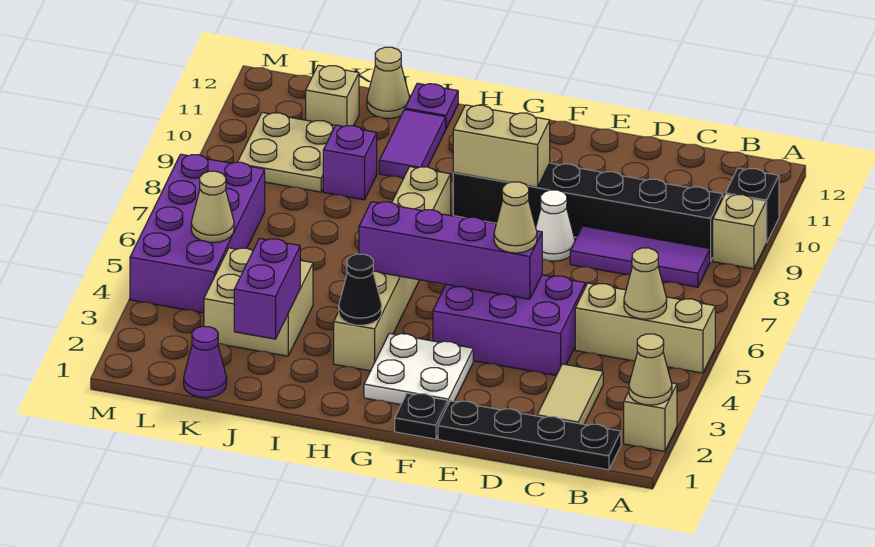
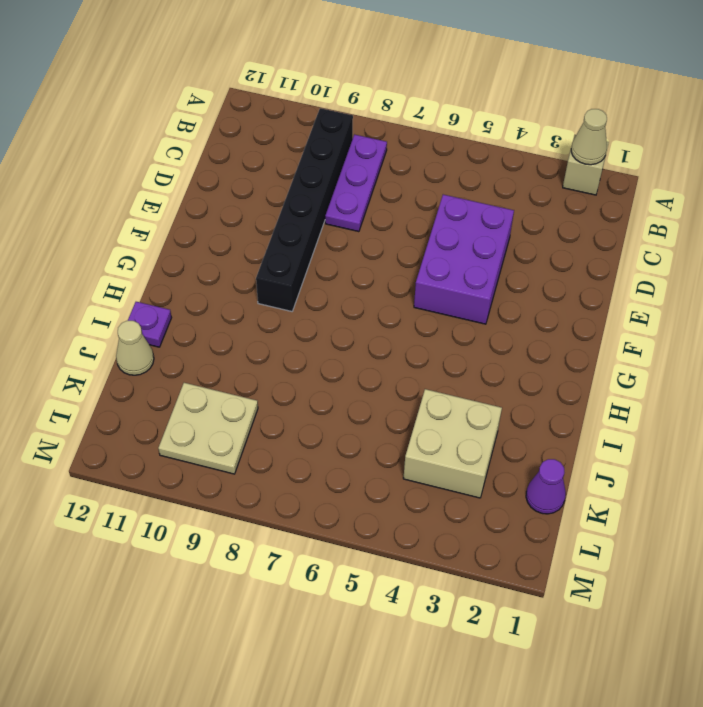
purple plate B8:D8 level 1 -> purple tile B8:D8 level 1
none -> tan brick A5:C5 level 1
none -> tan brick A9 level 1
none -> black brick A10 level 1
none -> black plate B1:E1 level 1

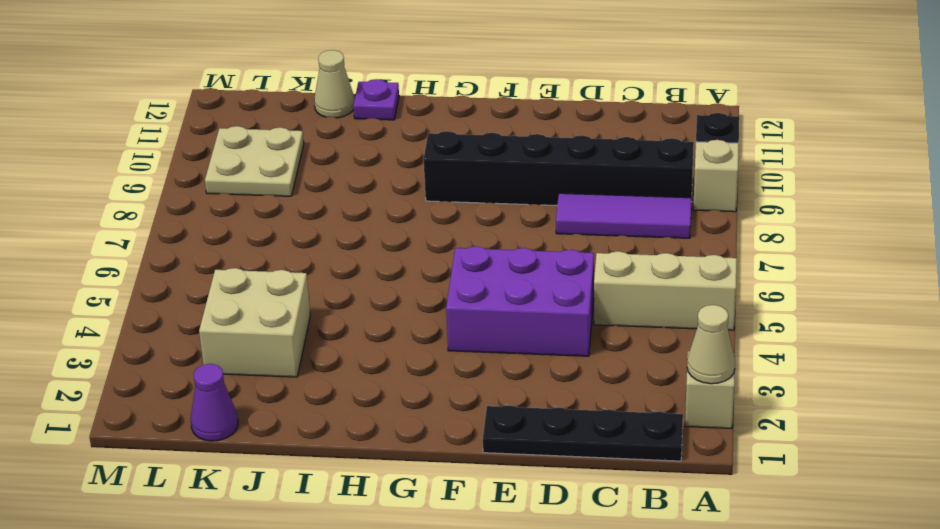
none -> tan tile C2:C3 level 1
none -> white cone E8 level 1
none -> black plate F1 level 1
none -> white plate F2:G3 level 1

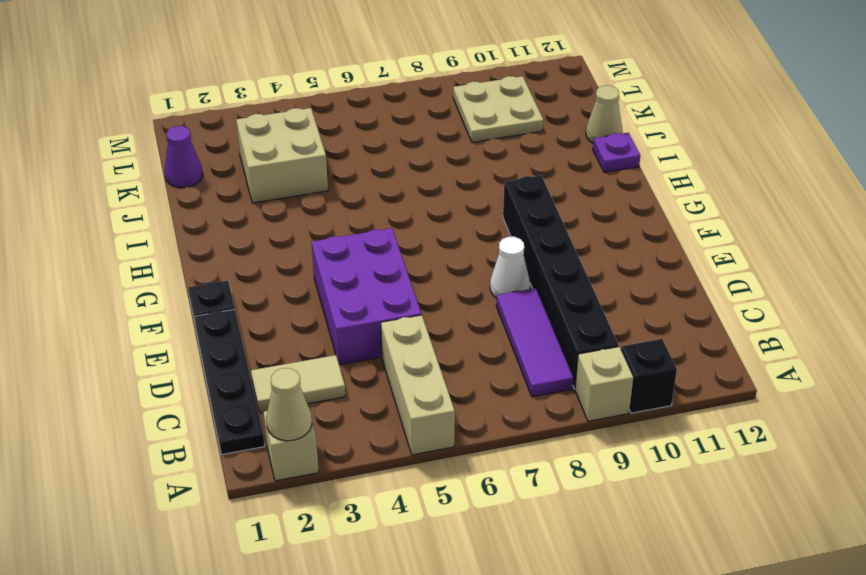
none -> white plate F2:G3 level 1
none -> tan brick H3:H8 level 1
none -> purple tile I10:I11 level 1
none -> purple brick J9 level 1

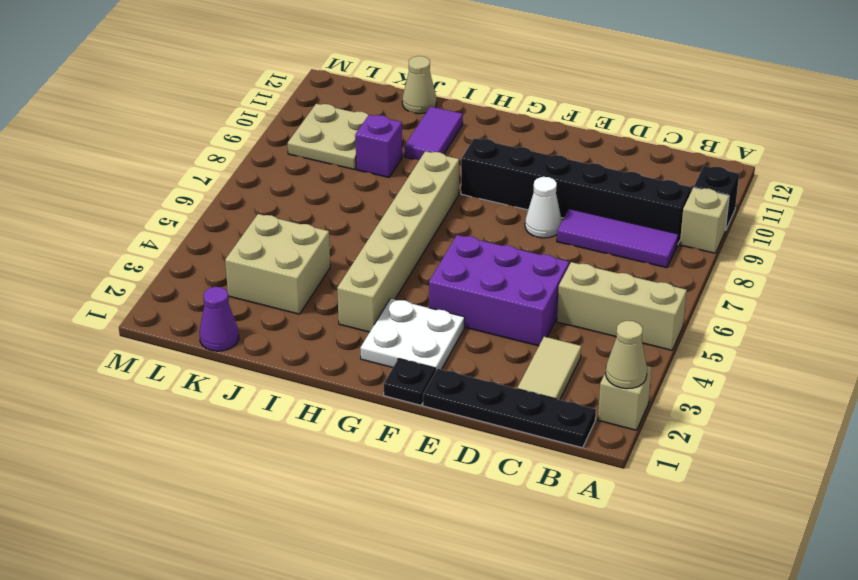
none -> purple plate I12 level 1
none -> tan brick K11 level 1
none -> purple brick L4:M7 level 1
none -> tan cone B5 level 2

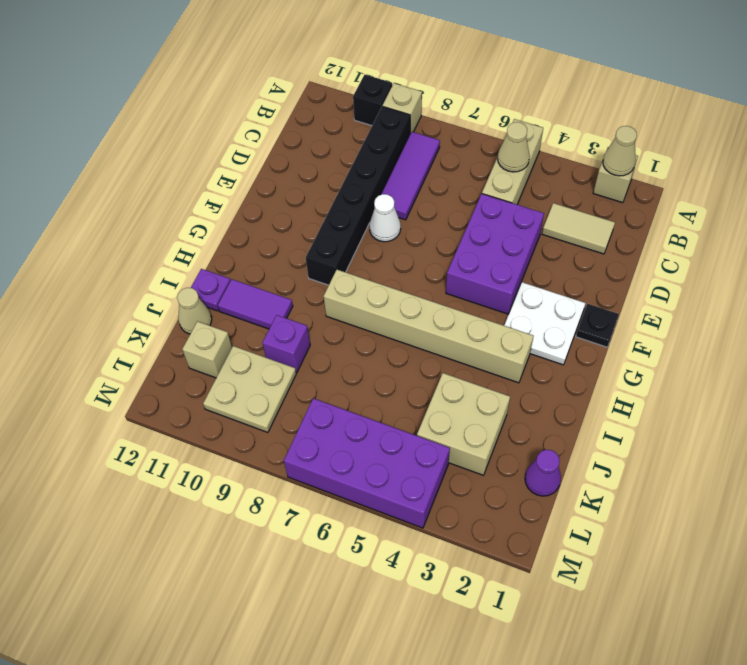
none -> black plate B1:E1 level 1
none -> purple brick E5:H5 level 2
none -> tan brick F9:G9 level 2
none -> black cone H3 level 2

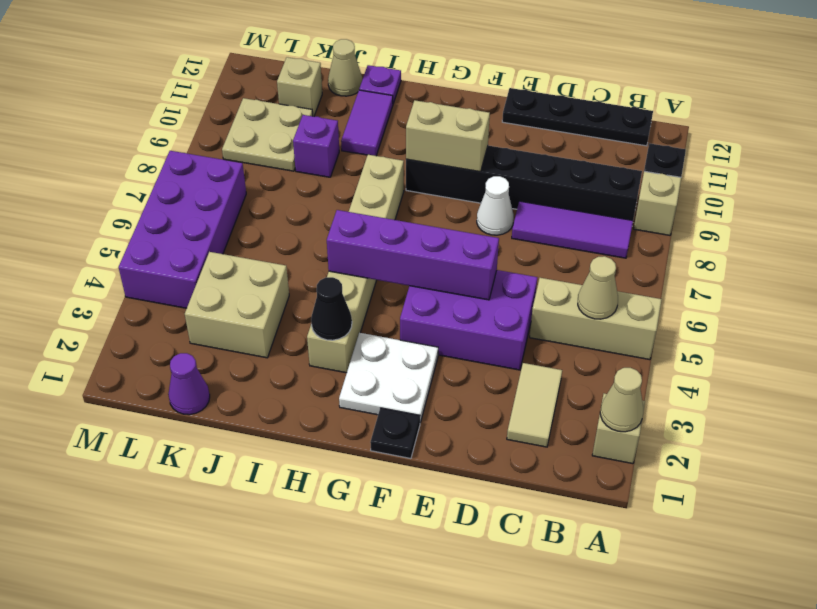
black plate B12:E12 level 1 -> black plate B1:E1 level 1
none -> purple brick J2:J3 level 2
none -> tan cone L5 level 2
none -> tan cone E5 level 3

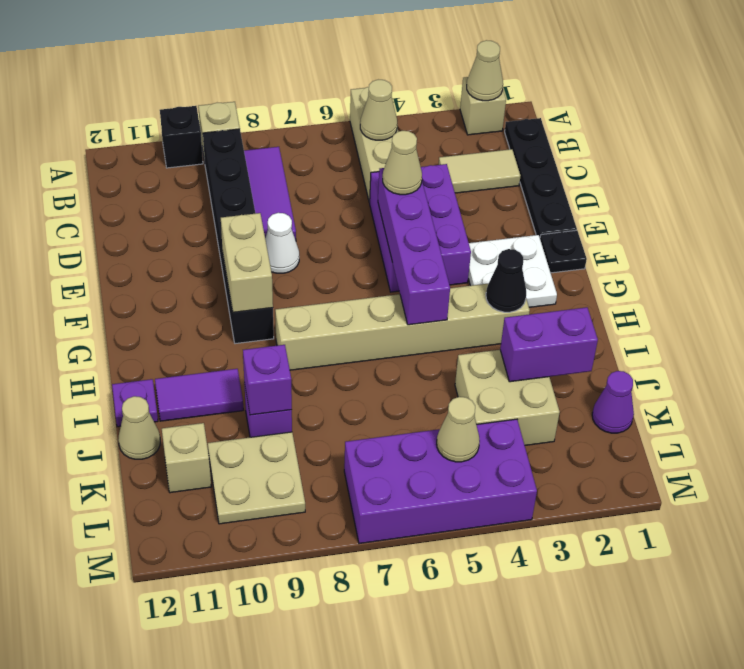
purple brick J9 level 2 -> none

